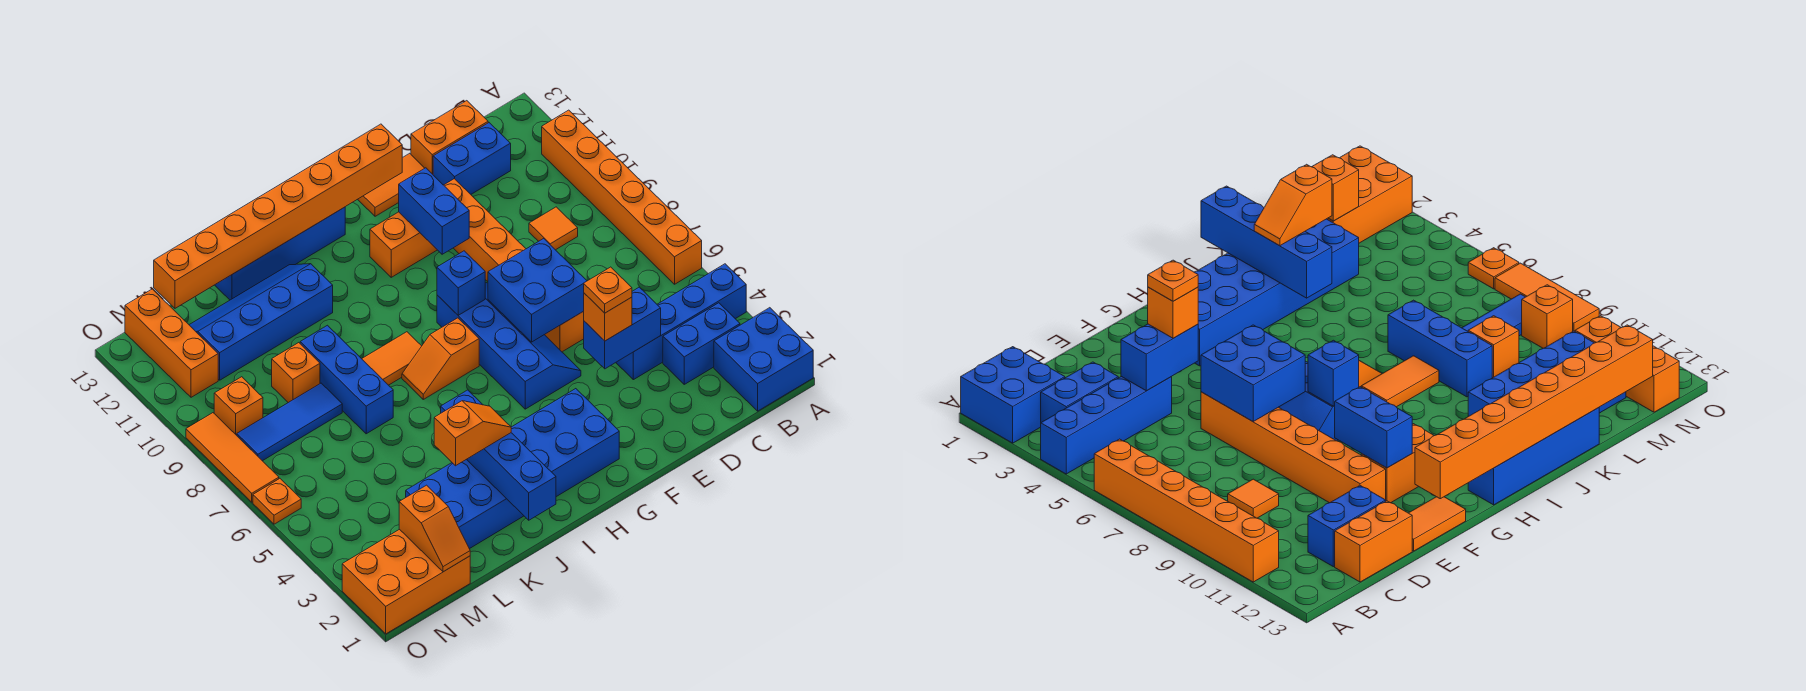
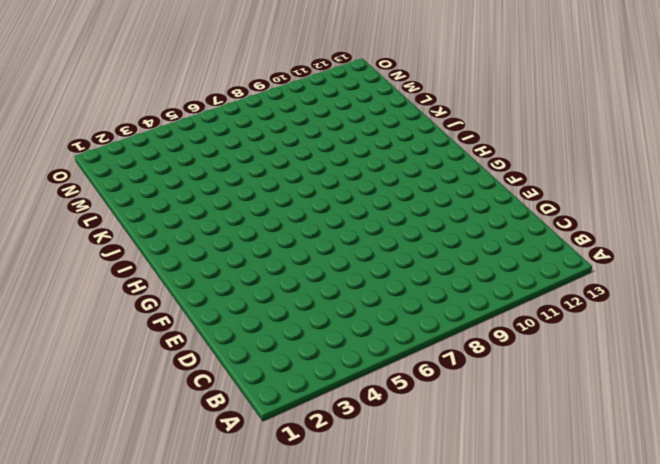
none -> blue brick A1:B2 level 1
none -> blue brick A4:D4 level 1
none -> orange brick A6:A11 level 1
none -> blue brick B3:C3 level 1

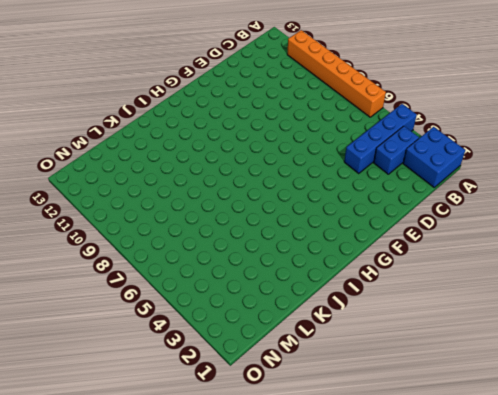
none -> orange tile C9 level 1
none -> blue brick C12:D12 level 1
none -> orange brick C13:D13 level 1
none -> orange brick E6:E11 level 1

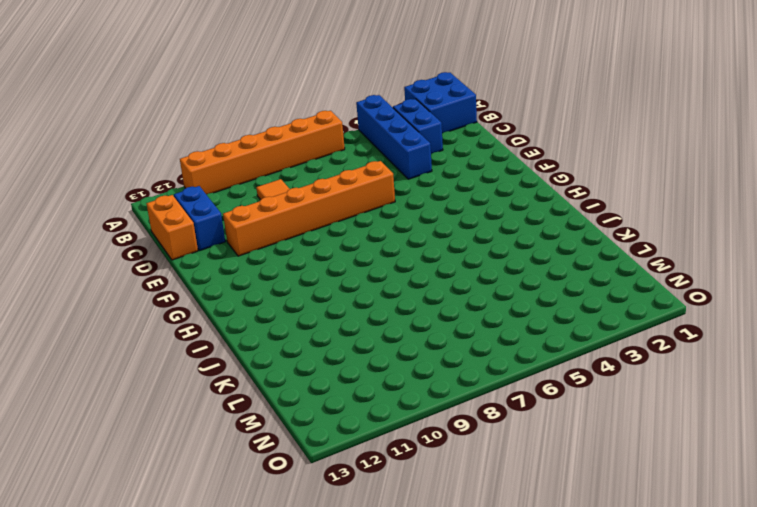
none -> orange tile E13:F13 level 1
none -> blue slope F5:G8 level 1 top G
none -> orange brick F11:G11 level 1
none -> blue brick G2:L3 level 1

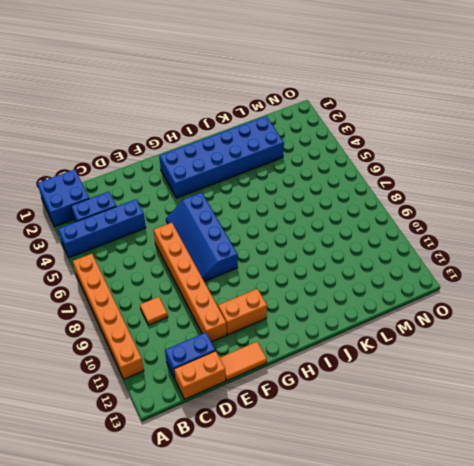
none -> orange slope H7:I7 level 1 top H
none -> blue brick H13:K13 level 1
none -> orange tile I8:J8 level 1
none -> blue slope J11:M12 level 1 top 11

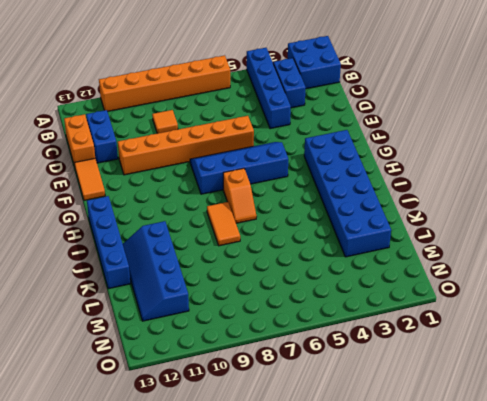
none -> orange brick F11:G11 level 1
none -> blue brick K7:K9 level 1
none -> blue tile L8:N8 level 1
none -> orange brick L9 level 1

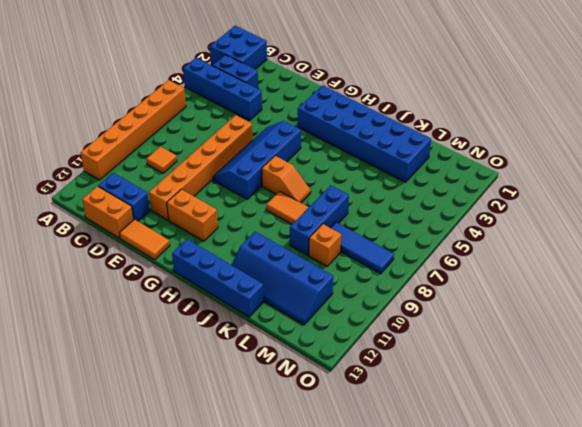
none -> orange brick M1:O2 level 1
none -> orange brick N9 level 1
none -> orange brick N11:N13 level 1
none -> orange plate O6 level 1

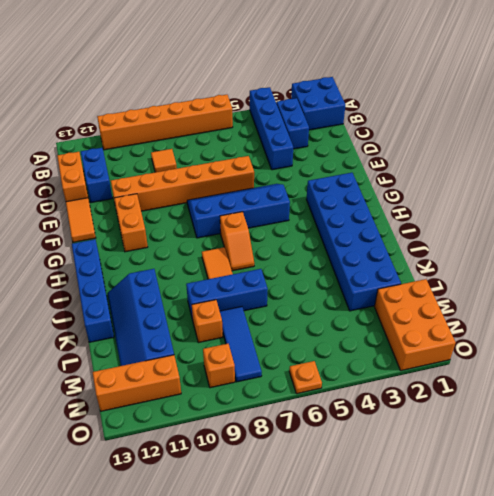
none -> orange tile O7:O9 level 1
none -> blue brick D4:E4 level 2
none -> blue brick E6:F7 level 2
none -> blue brick F10:F11 level 2

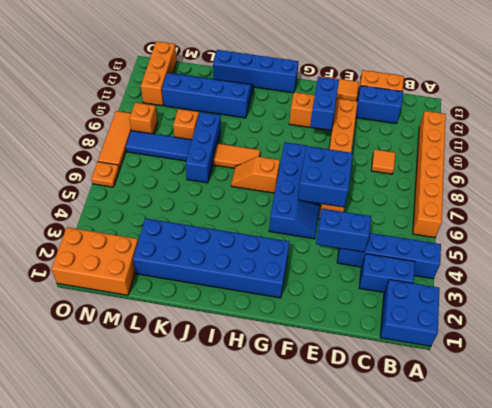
none -> orange brick F13:M13 level 2
none -> blue brick G8 level 2
none -> blue brick J1:J4 level 2
none -> orange slope M1:M2 level 2 top 2

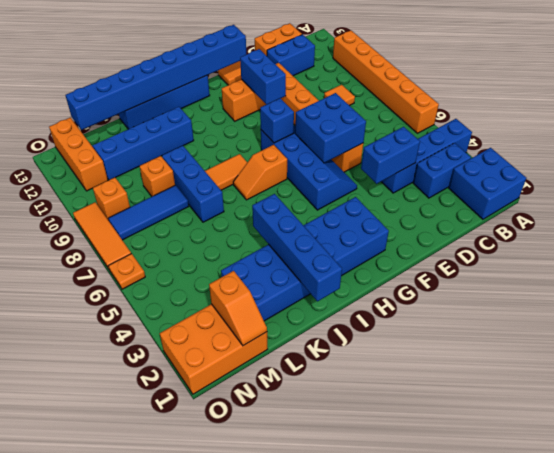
blue brick F13:M13 level 2 -> orange brick F13:M13 level 2
none -> orange brick E4 level 3
none -> orange slope J3:K3 level 3 top K
none -> orange plate E4 level 4

